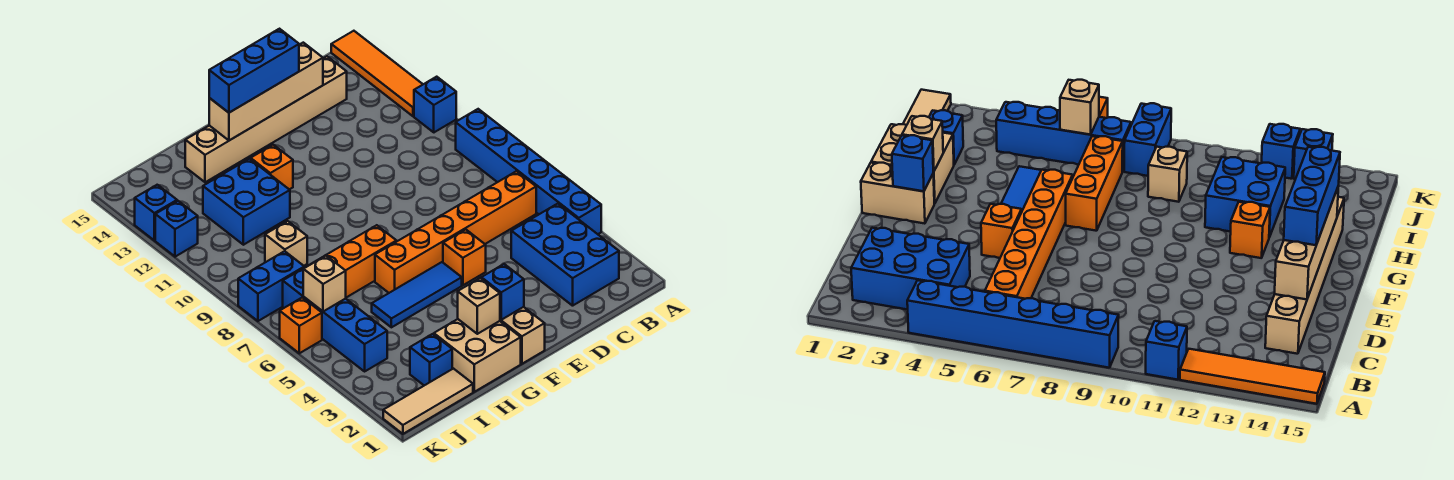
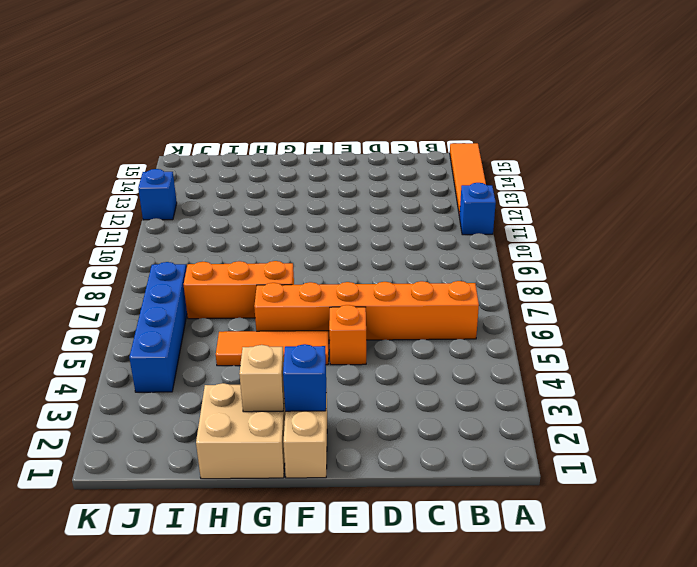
orange tile F5:H5 level 1 -> blue tile F5:H5 level 1
none -> blue brick A4:A9 level 1
none -> blue brick B2:C4 level 1
none -> tan brick C14:H14 level 1

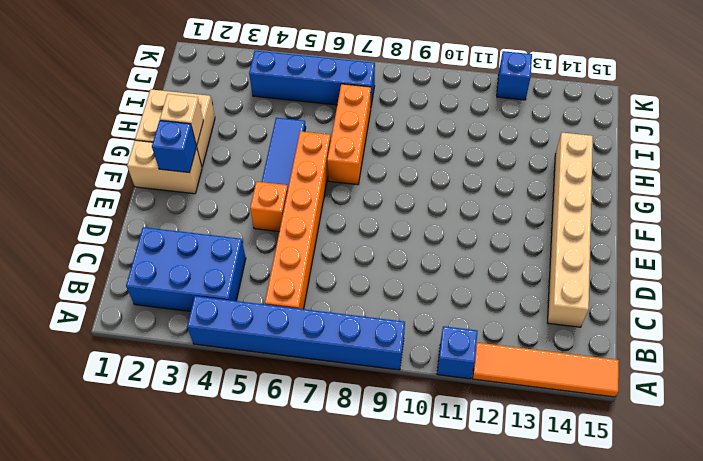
none -> orange brick G12 level 1
none -> blue brick H11:I12 level 1
none -> tan tile I1:K1 level 1

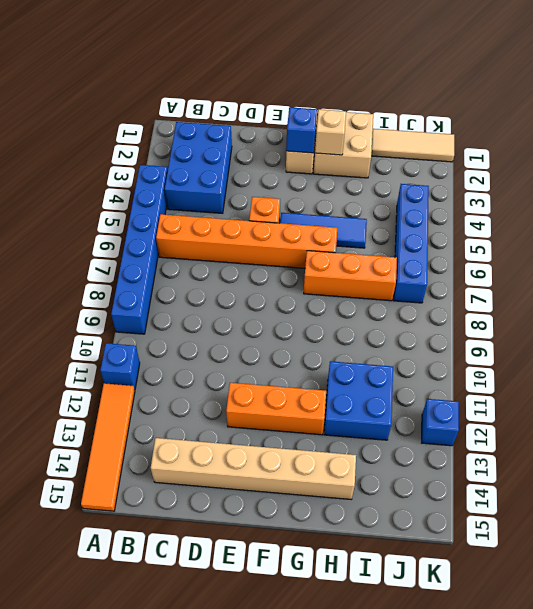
orange brick E12:G12 level 1 -> orange brick G12 level 1
none -> blue brick I2 level 1
none -> tan brick I9 level 1
none -> blue brick J8:K8 level 1

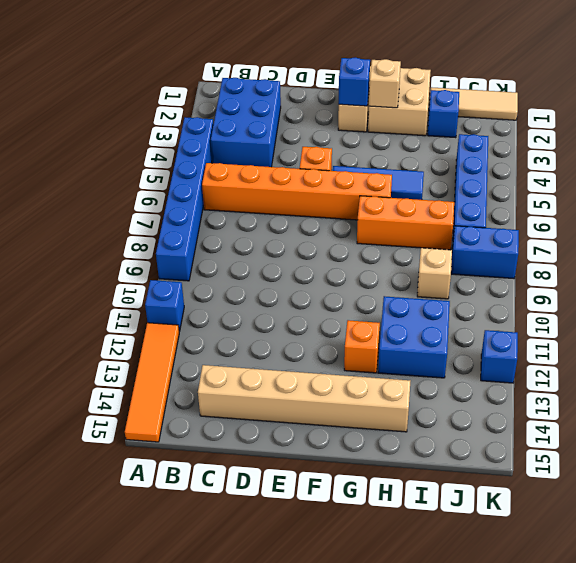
none -> orange brick K6 level 1
none -> blue brick K13 level 1
none -> tan brick D14:G14 level 2

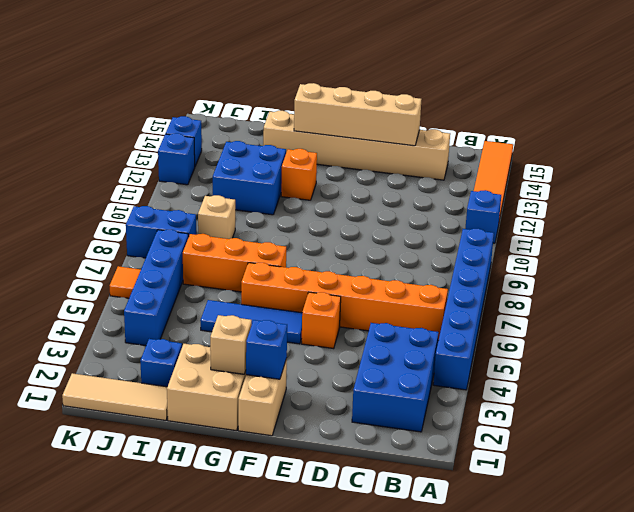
orange tile K6 level 1 -> orange brick K6 level 1
none -> tan brick J6 level 2
none -> blue brick E14:G14 level 3

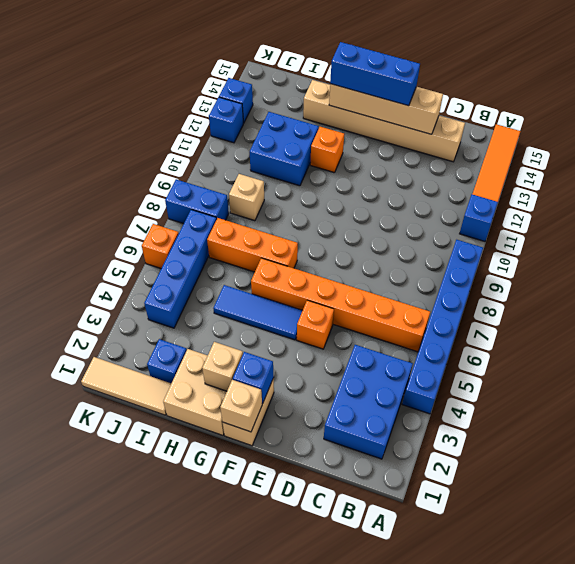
tan brick F1 level 2 -> tan brick J6 level 2

